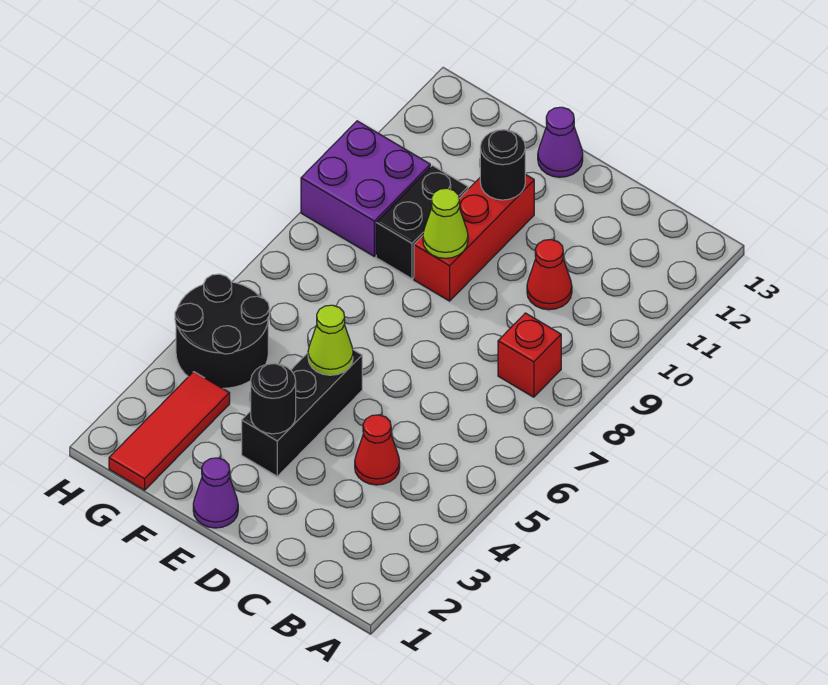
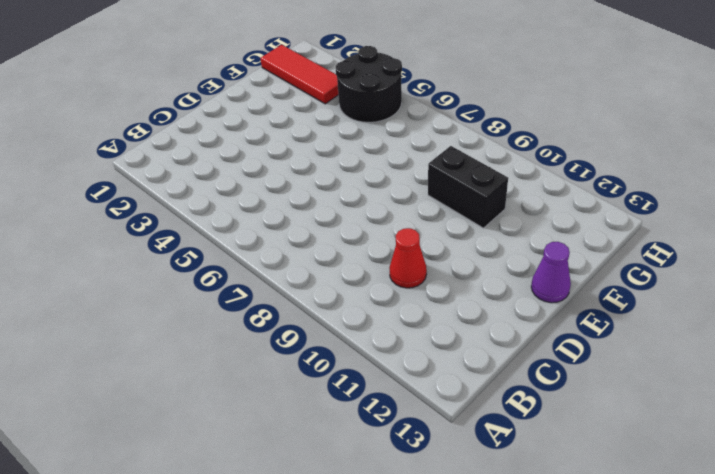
none -> red brick B8 level 1
none -> red cone C4 level 1
none -> purple cone E1 level 1

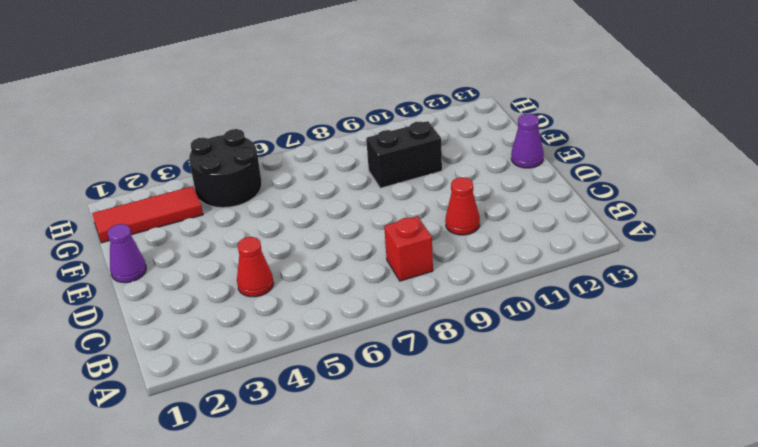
none -> black brick E3:E5 level 1
none -> red brick E9:E11 level 1
none -> purple brick G9:H10 level 1

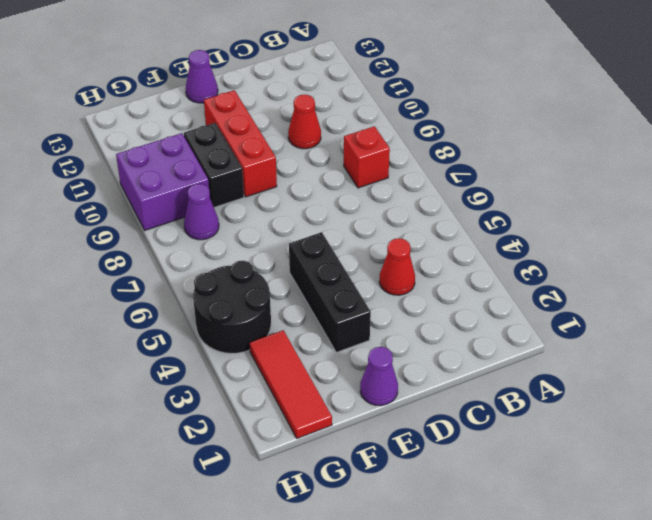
purple cone G8 level 1 -> none
none -> black round brick E3 level 2
none -> lime cone E5 level 2
none -> lime cone E9 level 2

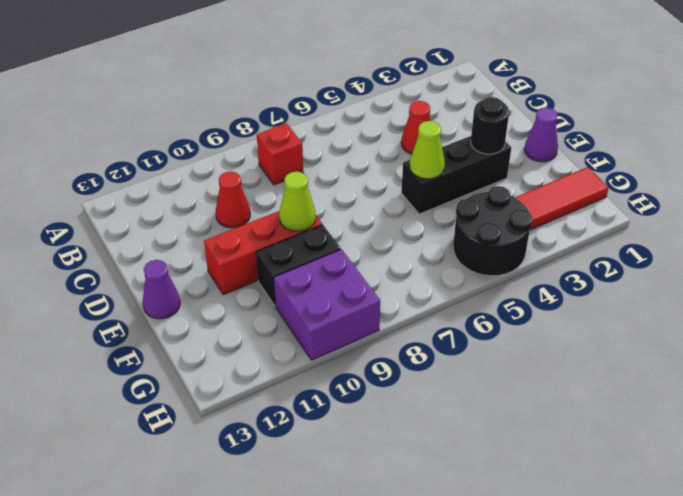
none -> black round brick E11 level 2

